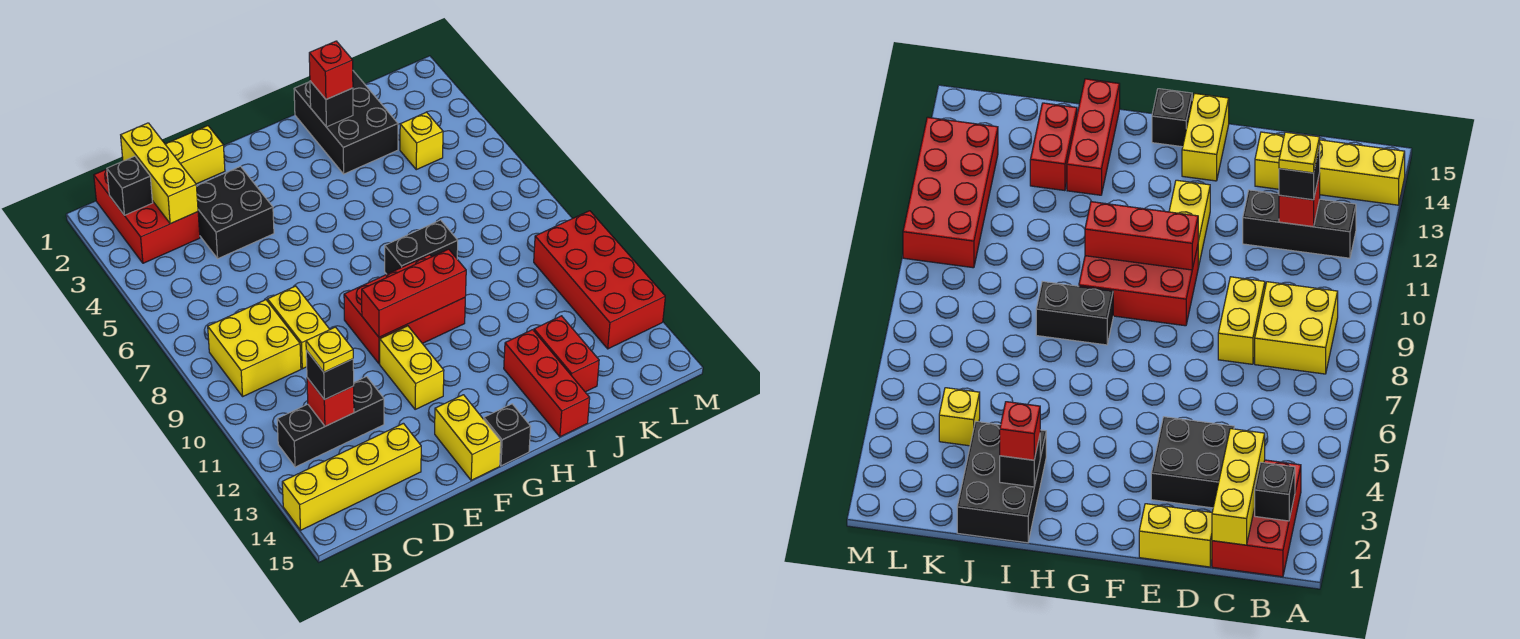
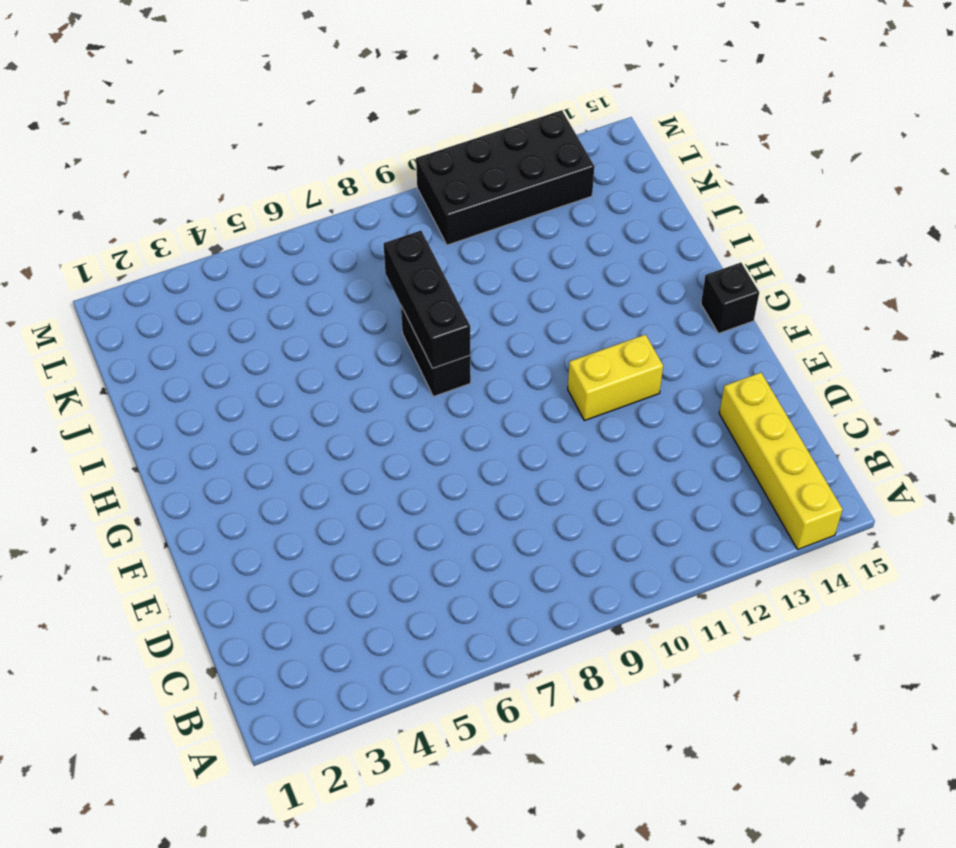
black brick H8:J8 level 2 -> black brick B12:D12 level 1
black brick L10:M13 level 1 -> red brick L10:M13 level 1
none -> red brick B1:C3 level 1
none -> yellow brick B8:C9 level 1
none -> yellow brick D1:E1 level 1

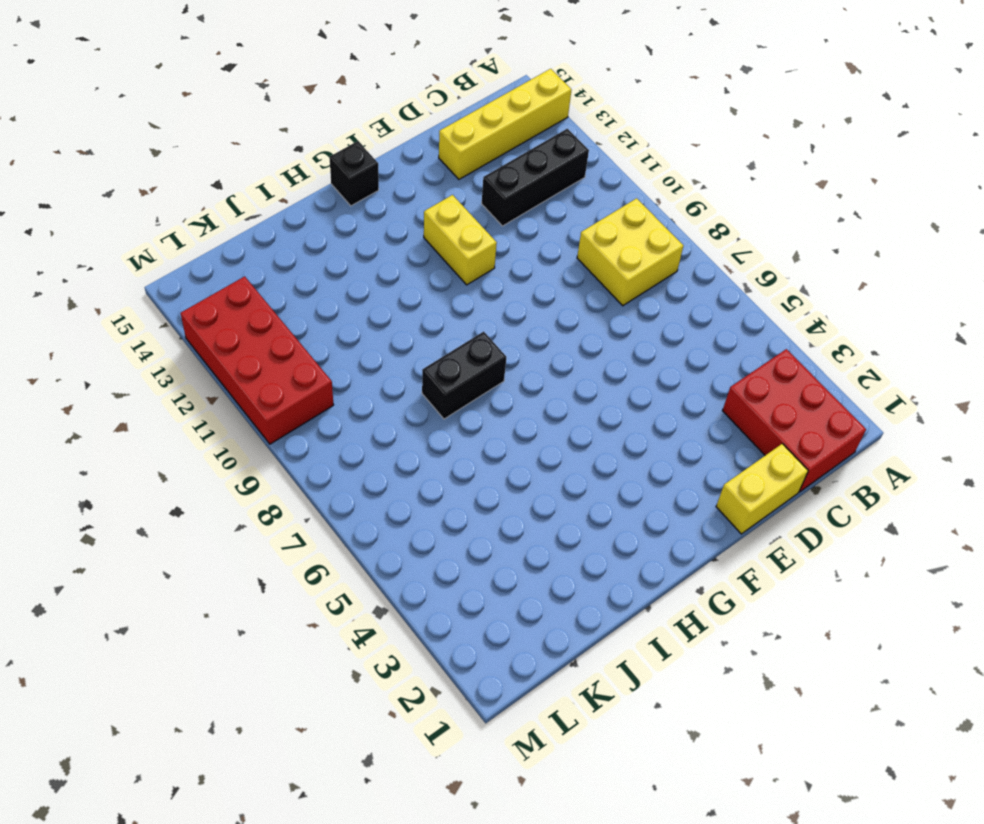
none -> black brick D3:E4 level 1
none -> yellow brick D8:D9 level 1
none -> red brick F9:H10 level 1

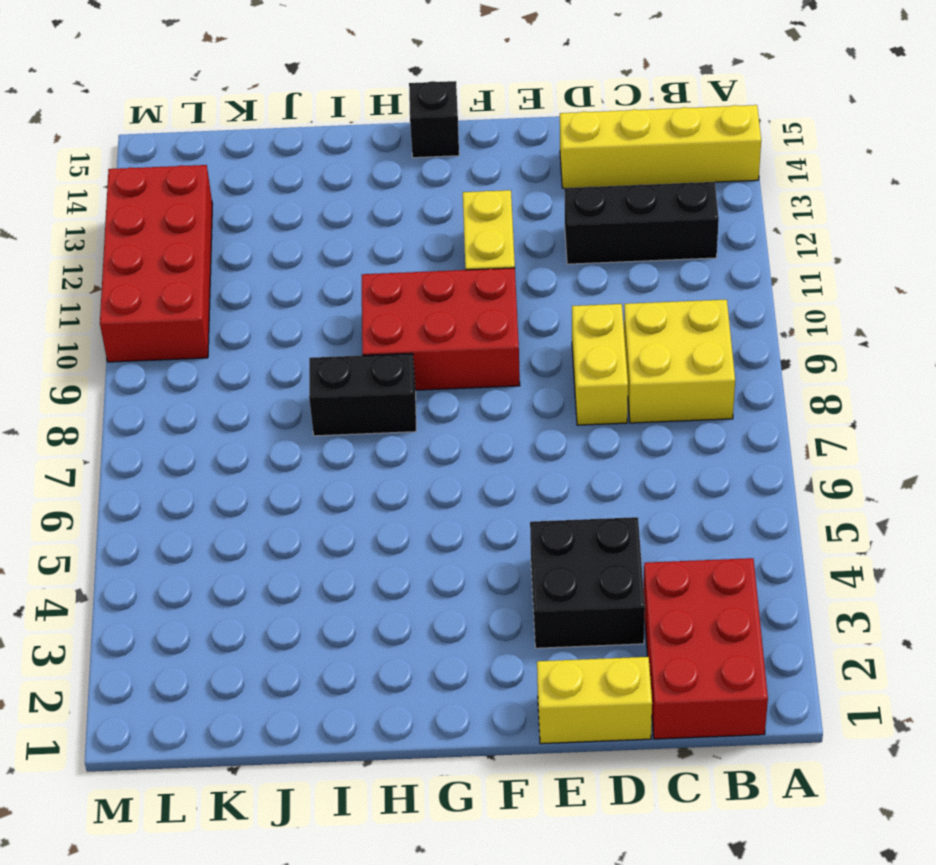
none -> yellow brick F14:F15 level 1
none -> black brick I1:J3 level 1
none -> red brick I13:I15 level 1

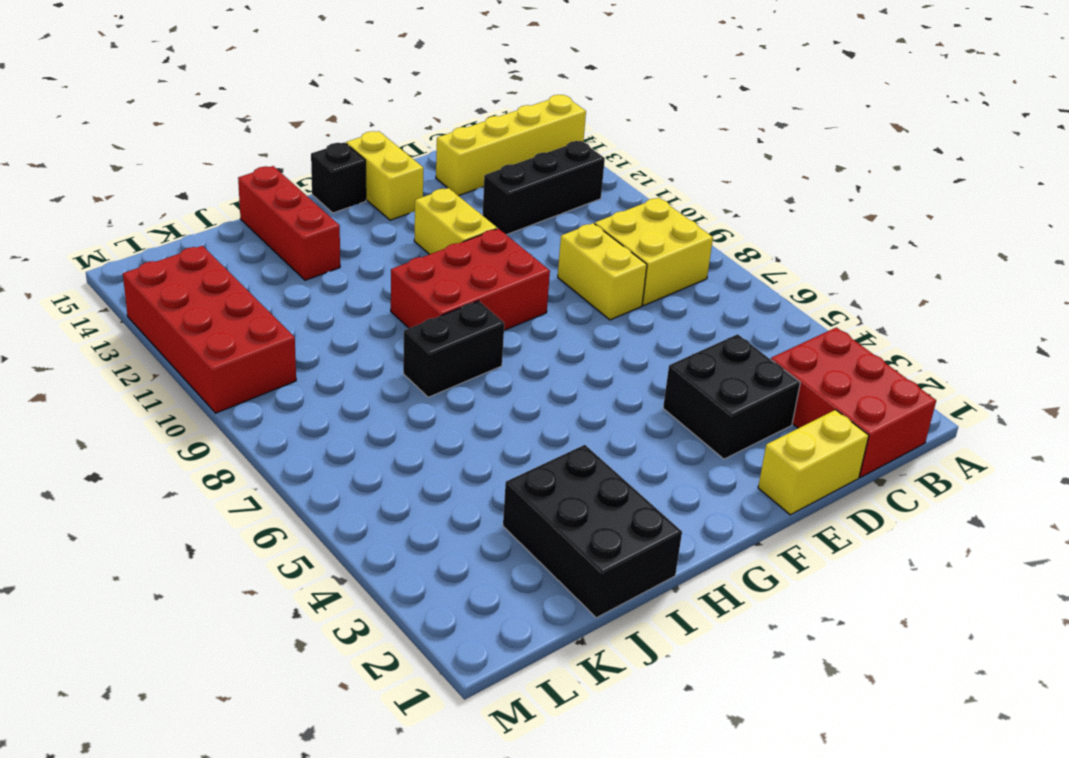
none -> red brick J13:J14 level 1
none -> yellow brick K4 level 1
none -> black brick B2 level 2

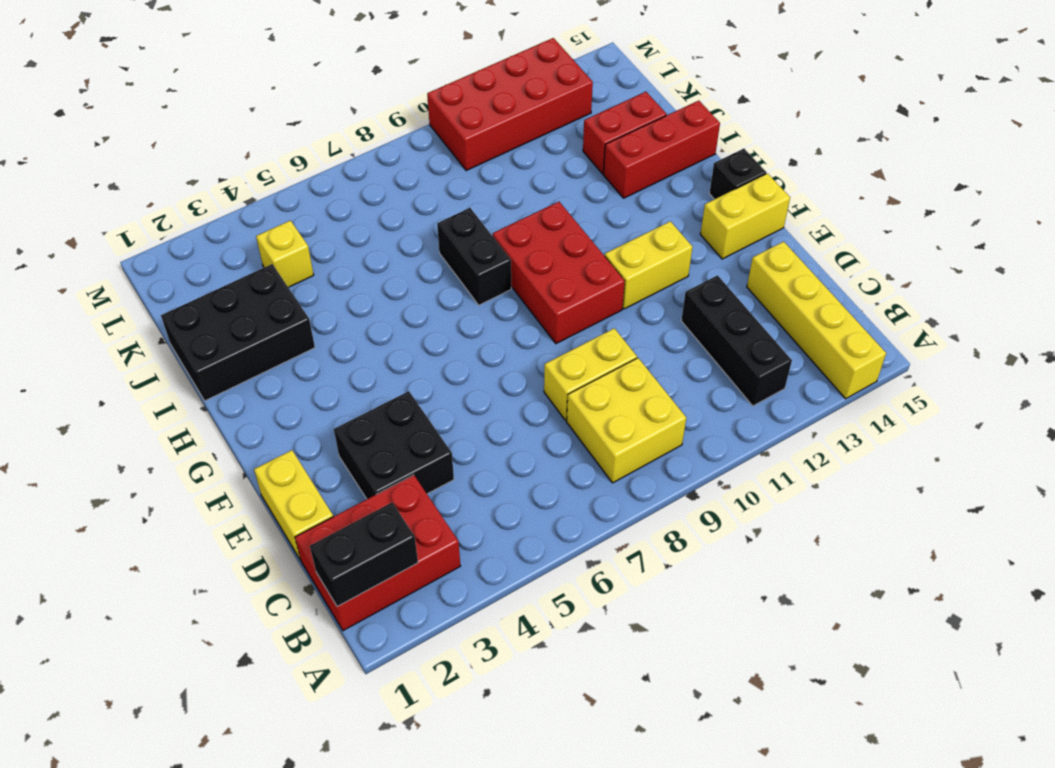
black brick B1:B2 level 2 -> black brick B2 level 2
none -> yellow brick C1:C3 level 2
none -> red brick C12 level 2
none -> red brick F10:H10 level 2

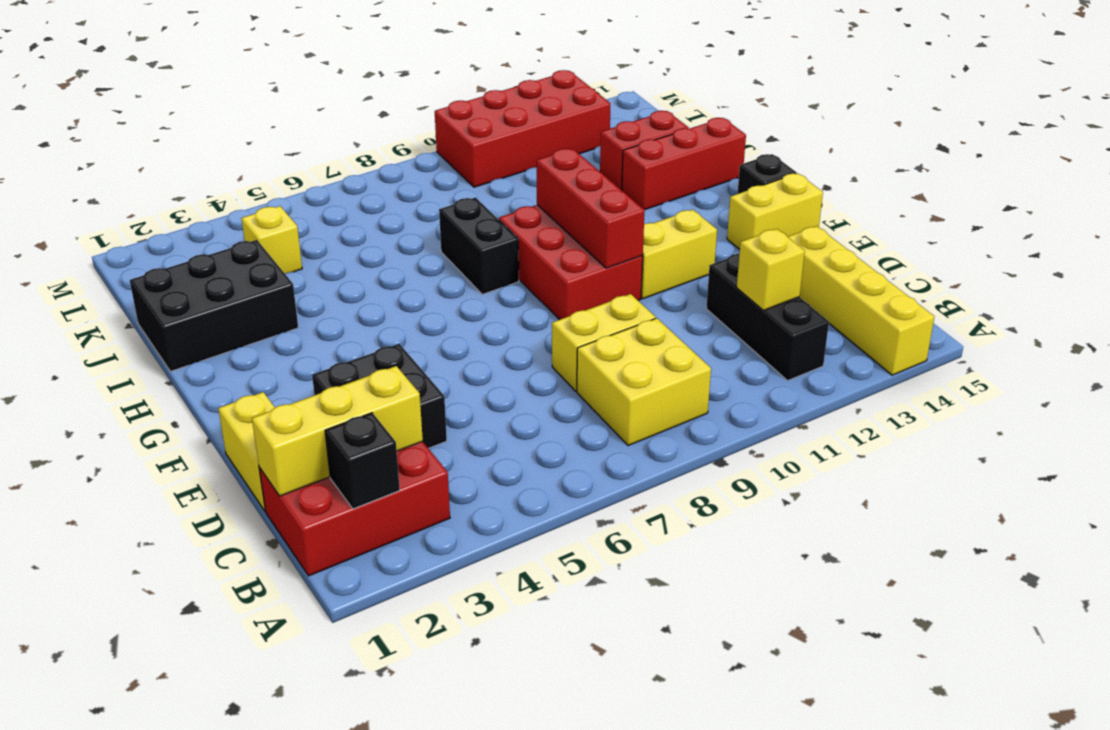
yellow brick C12 level 2 -> red brick C12 level 2
none -> black brick I2 level 2
none -> black brick C12 level 3
none -> red brick I2 level 3

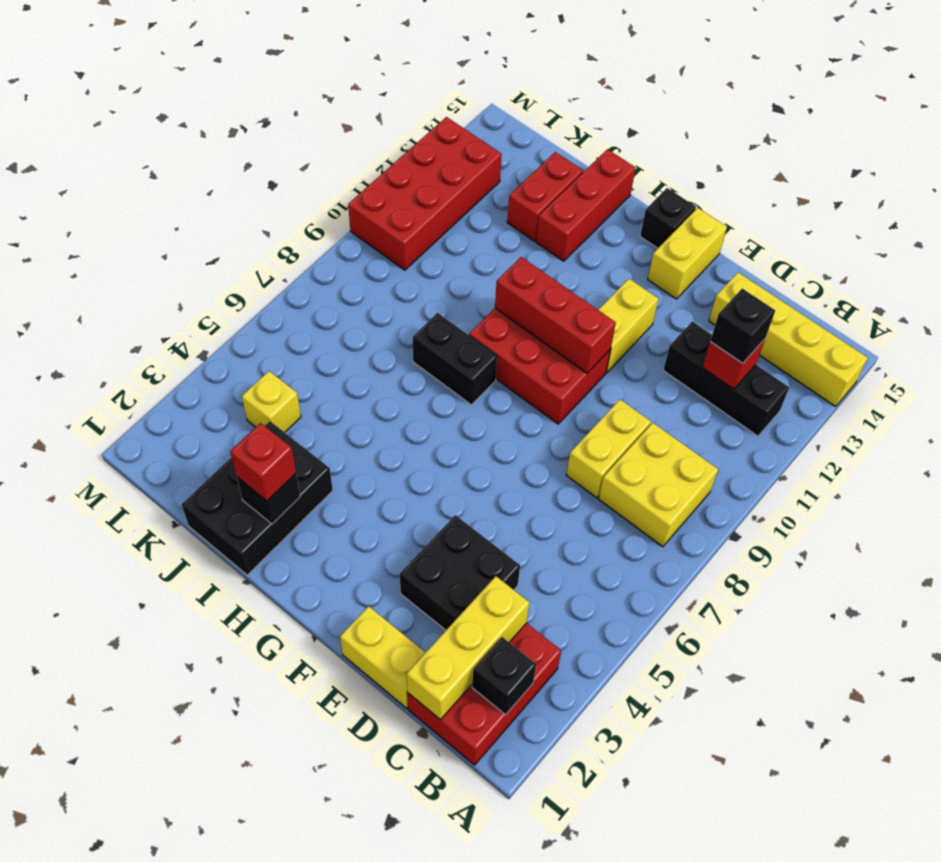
none -> yellow plate C12 level 4

